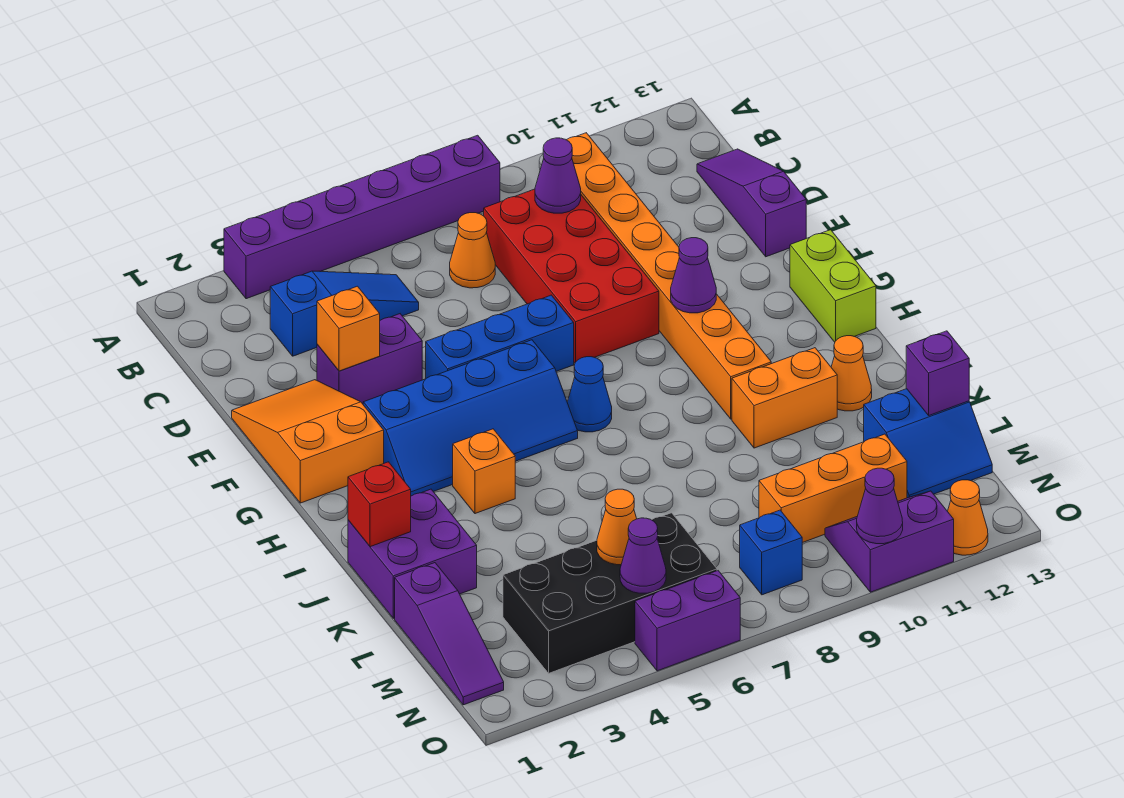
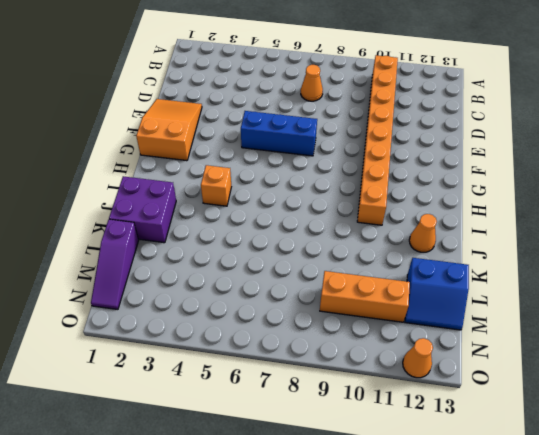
none -> purple brick A3:A8 level 1
none -> blue slope C3:C5 level 1 top 3
none -> red brick C8:F9 level 1
none -> purple slope C13:E13 level 1 top E

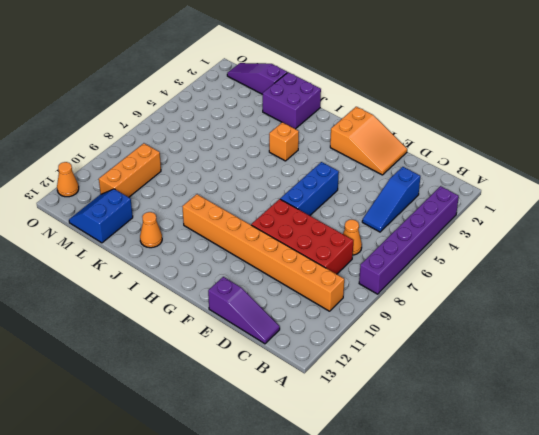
none -> purple brick E3:E4 level 1
none -> blue slope G3:H6 level 1 top G
none -> lime brick G13:H13 level 1
none -> blue cone H7 level 1

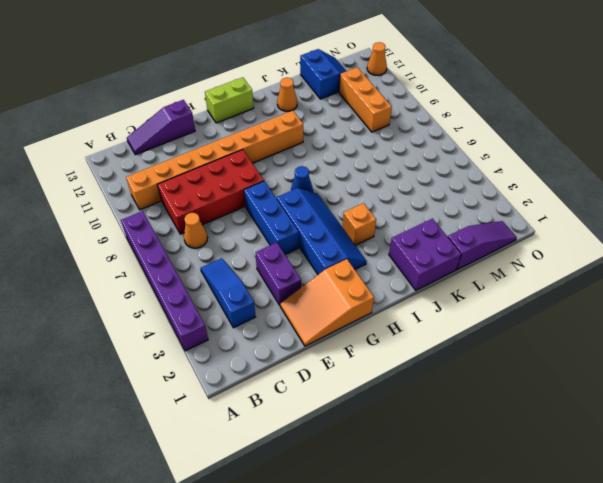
none -> orange brick J10:J11 level 1
none -> black brick M3:N6 level 1
none -> blue brick N8 level 1
none -> purple slope N10:O11 level 1 top O

